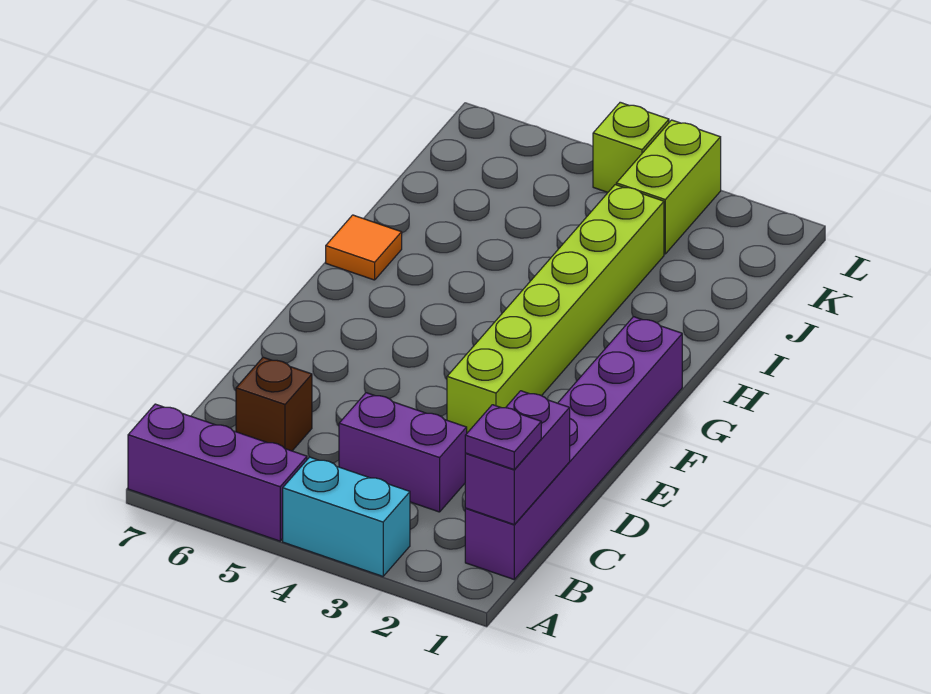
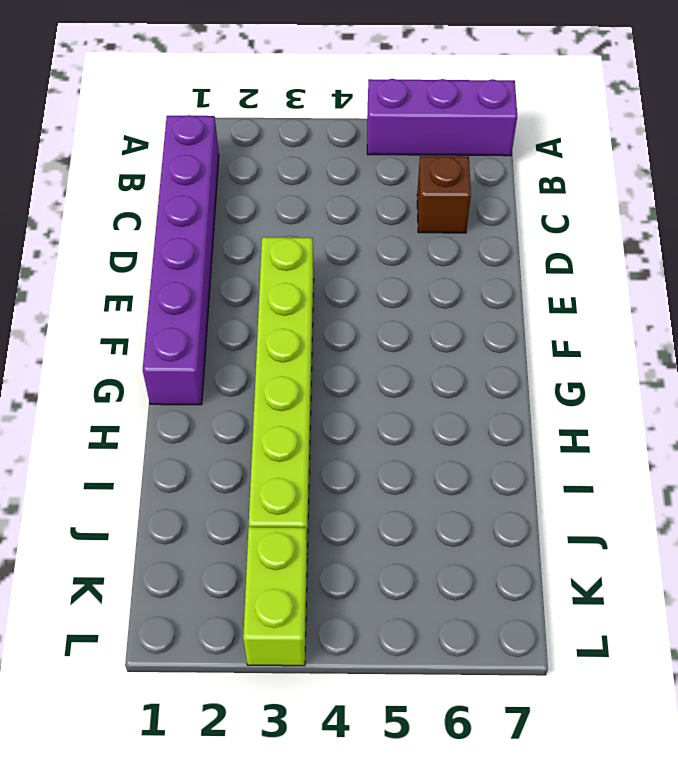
none -> cyan brick A3:A4 level 1
none -> purple brick C3:C4 level 1

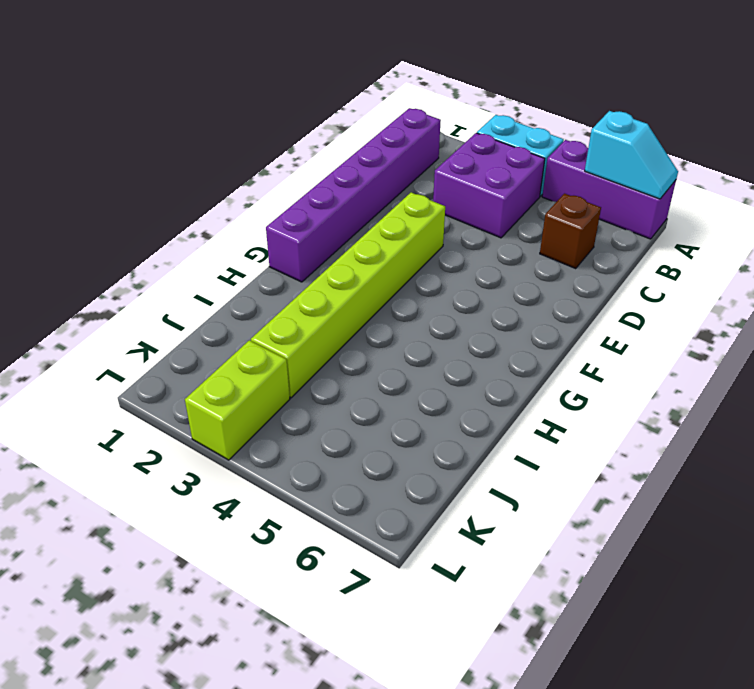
cyan slope A6:A7 level 2 top 6 -> none
purple brick B3:C4 level 1 -> purple brick C3:C4 level 1
none -> orange tile H7 level 1
none -> lime brick L4 level 1

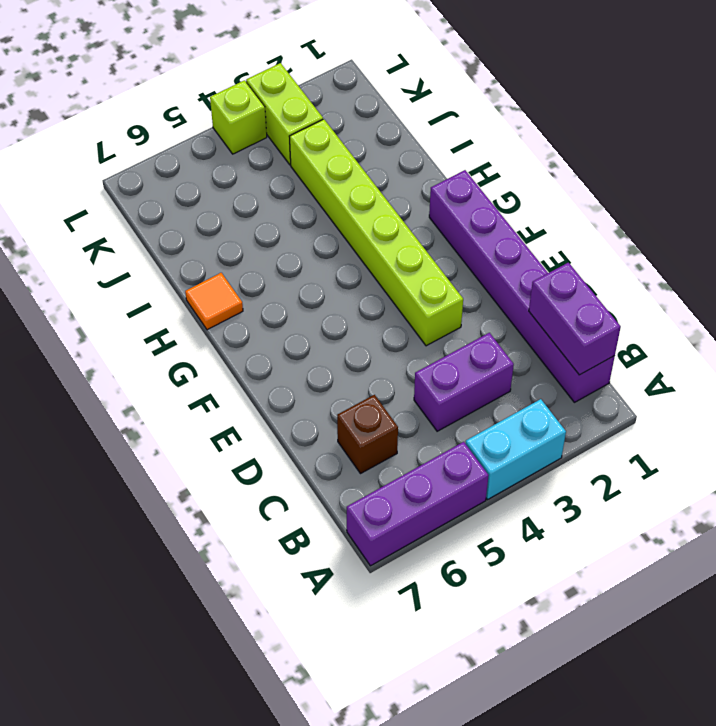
none -> purple plate B1 level 3

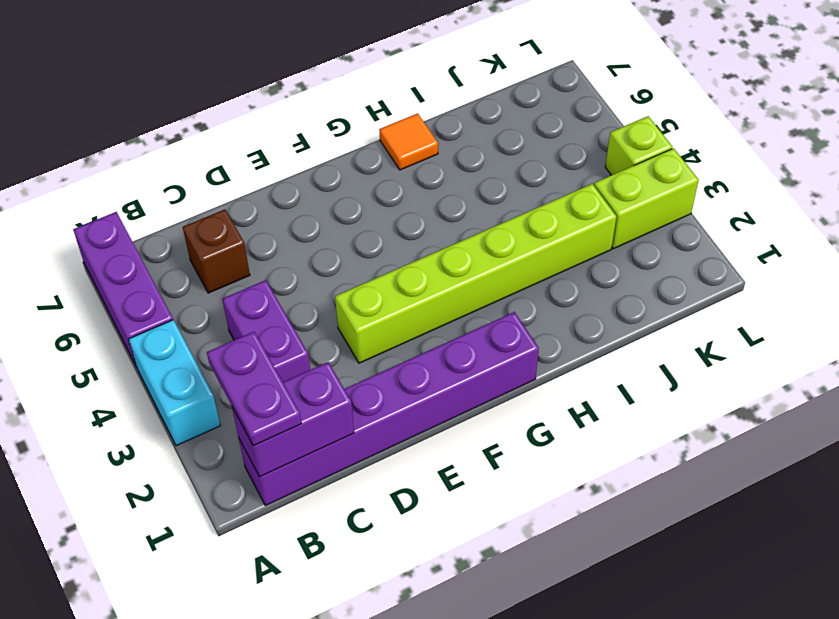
purple plate B1:B2 level 3 -> purple plate B1 level 3

